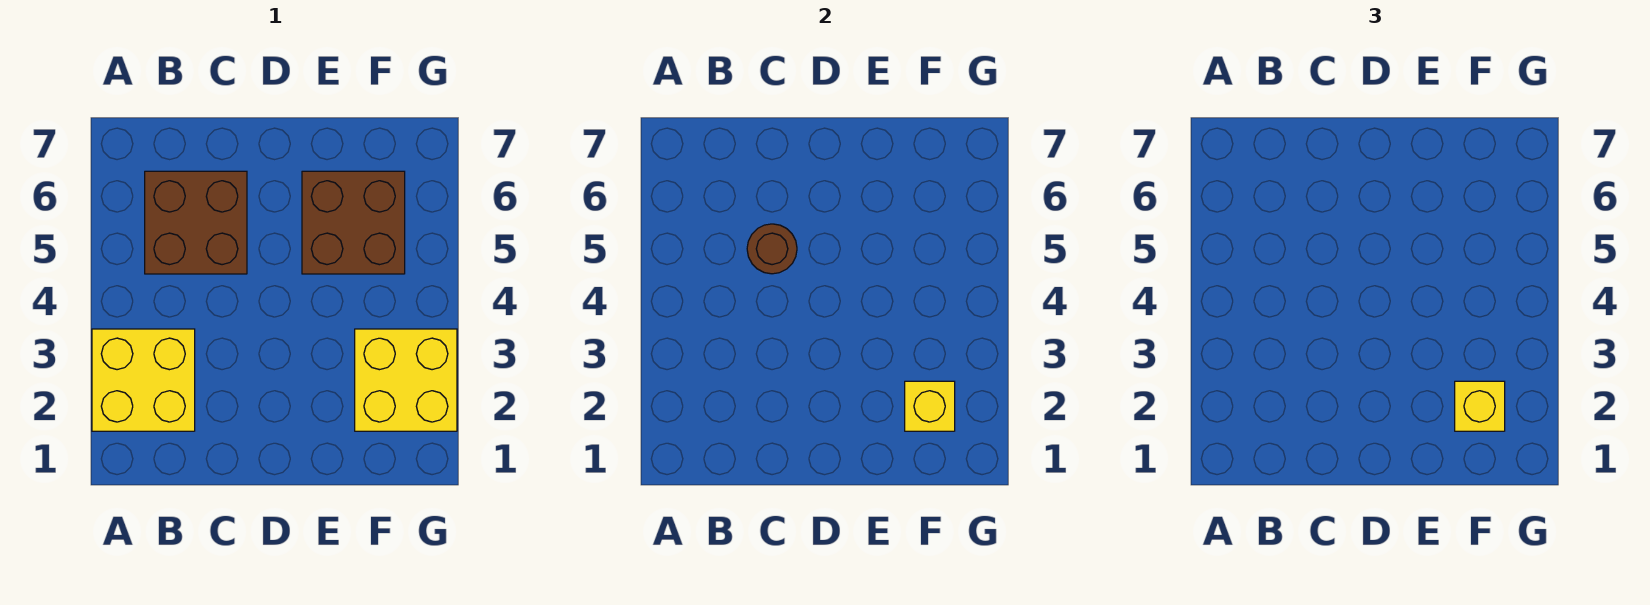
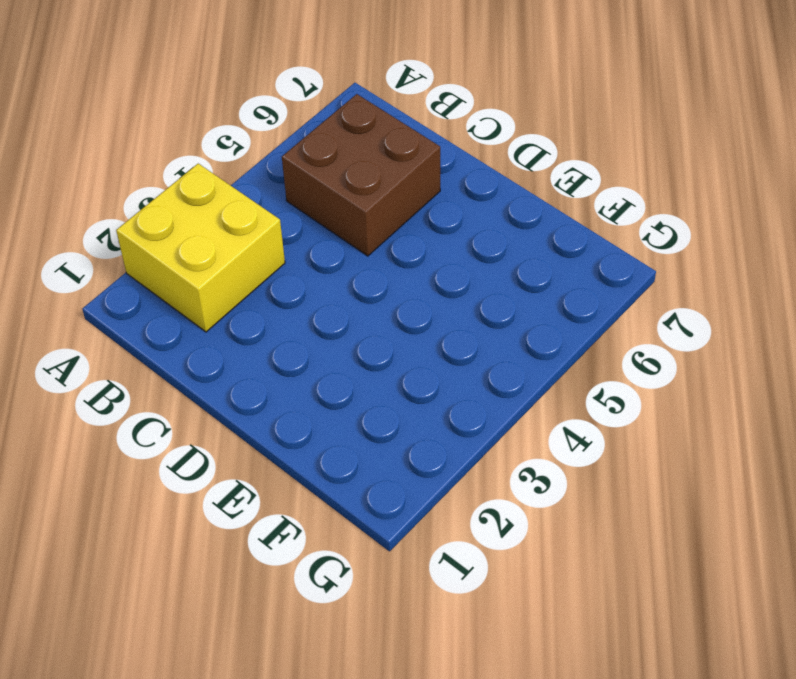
none -> brown brick E5:F6 level 1
none -> yellow brick F2:G3 level 1

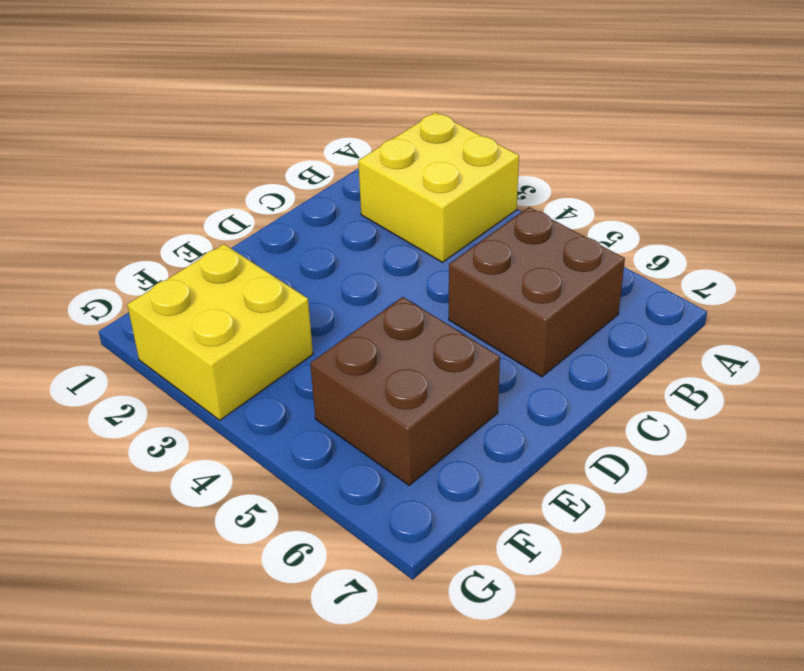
none -> brown round brick C5 level 2
none -> yellow brick F2 level 2

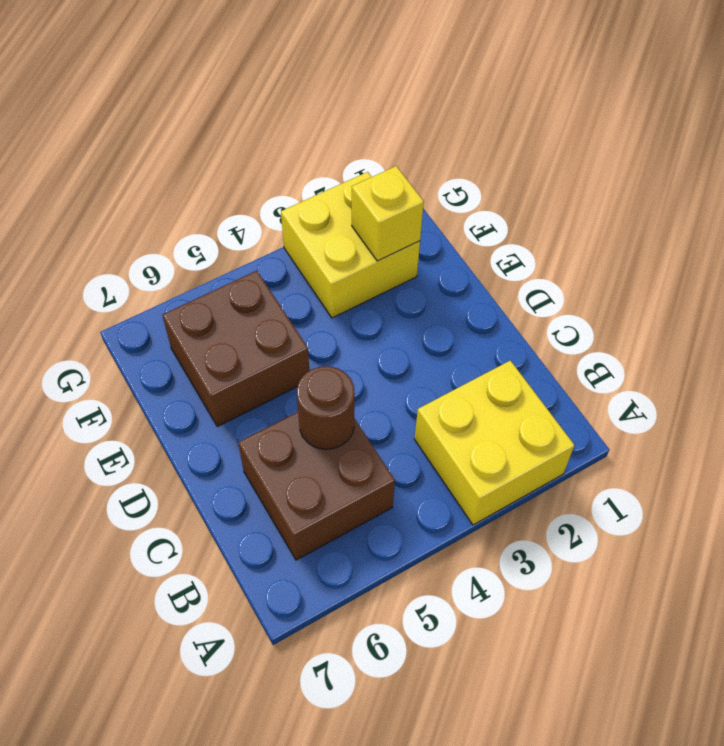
none -> yellow brick F2 level 3

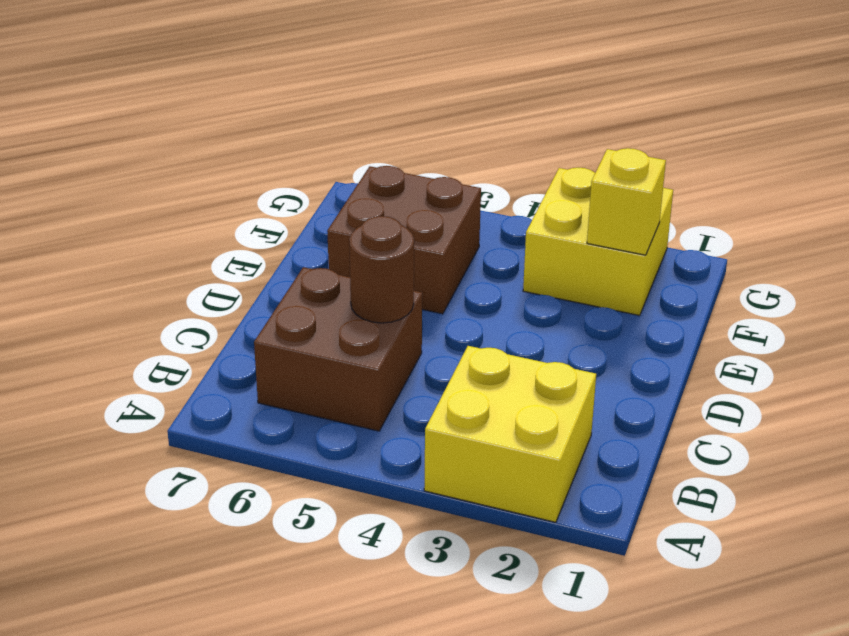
none -> yellow brick F2 level 3

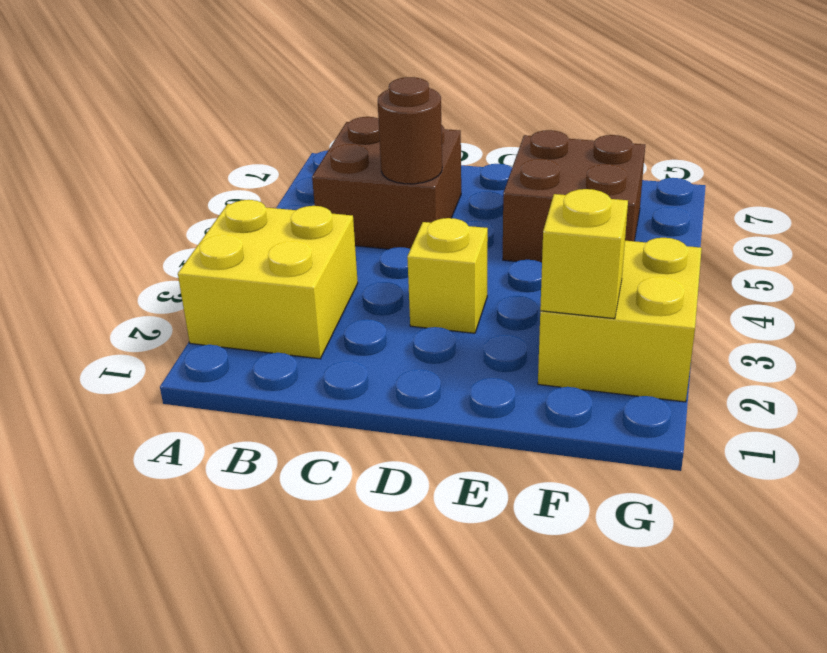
yellow brick D3 level 1 -> yellow brick F2 level 3

